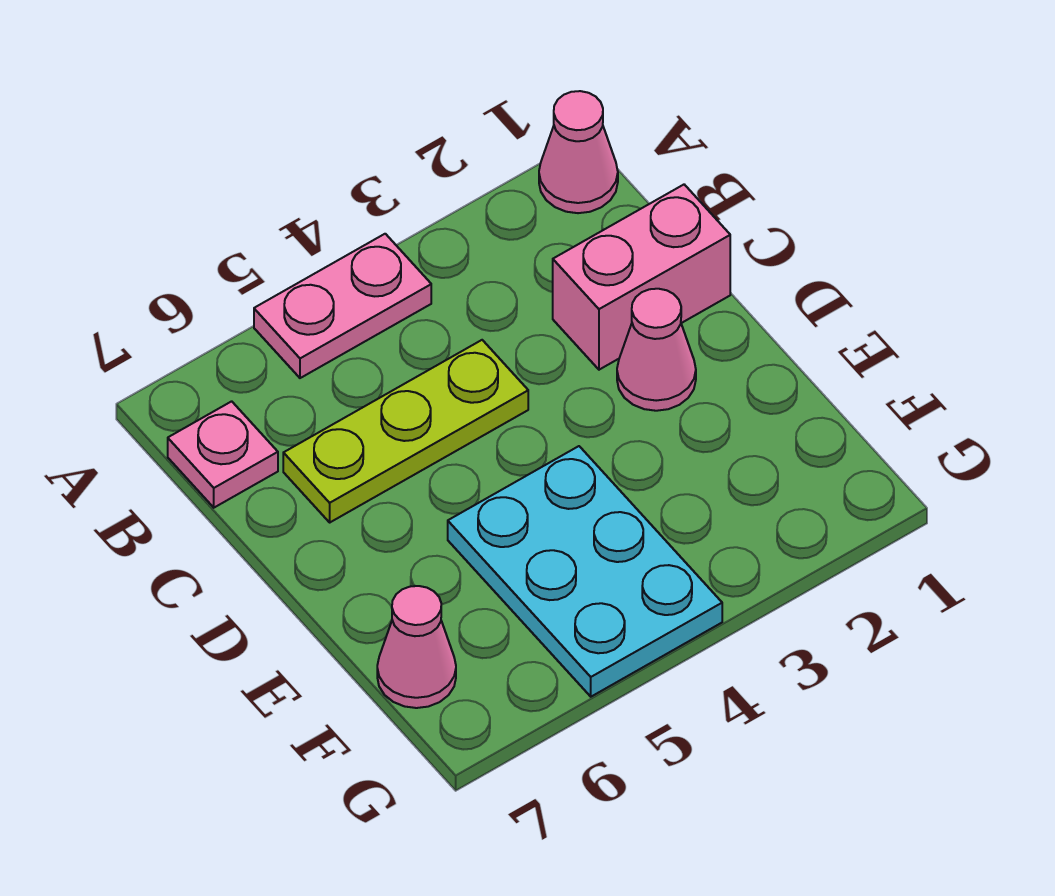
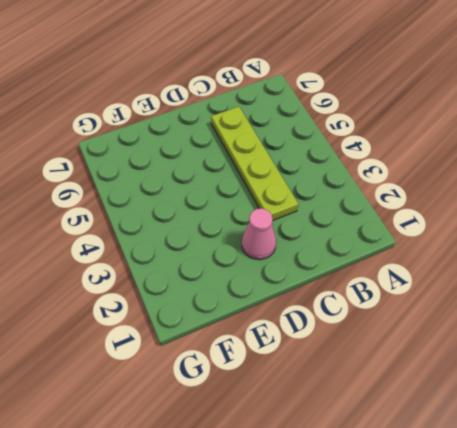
lime plate C3:C6 level 1 -> lime plate C4:C6 level 1
none -> pink cone A1 level 1
none -> pink plate A4:A5 level 1

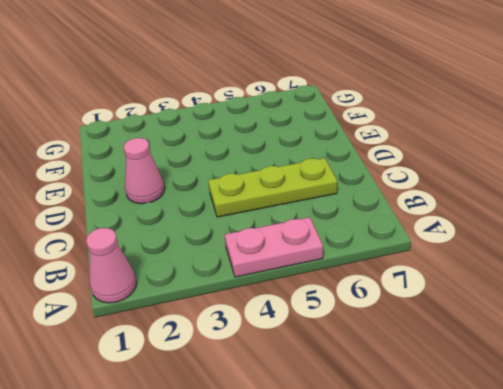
none -> pink plate B7 level 1
none -> pink brick C1:C2 level 1

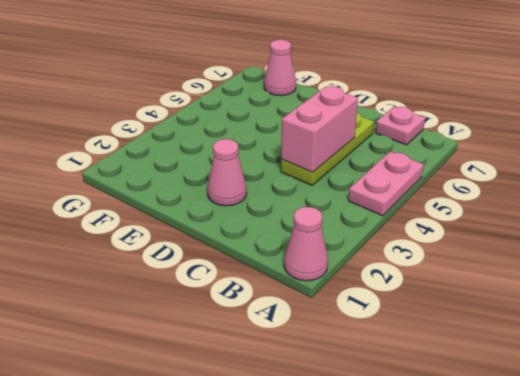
pink brick C4:C5 level 2 -> pink brick C1:C2 level 1
none -> cyan plate E4:G5 level 1

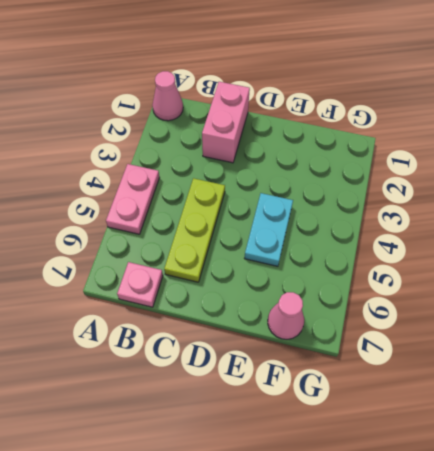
cyan plate E4:E5 level 1 -> cyan plate E4:G5 level 1
none -> pink cone D2 level 1

